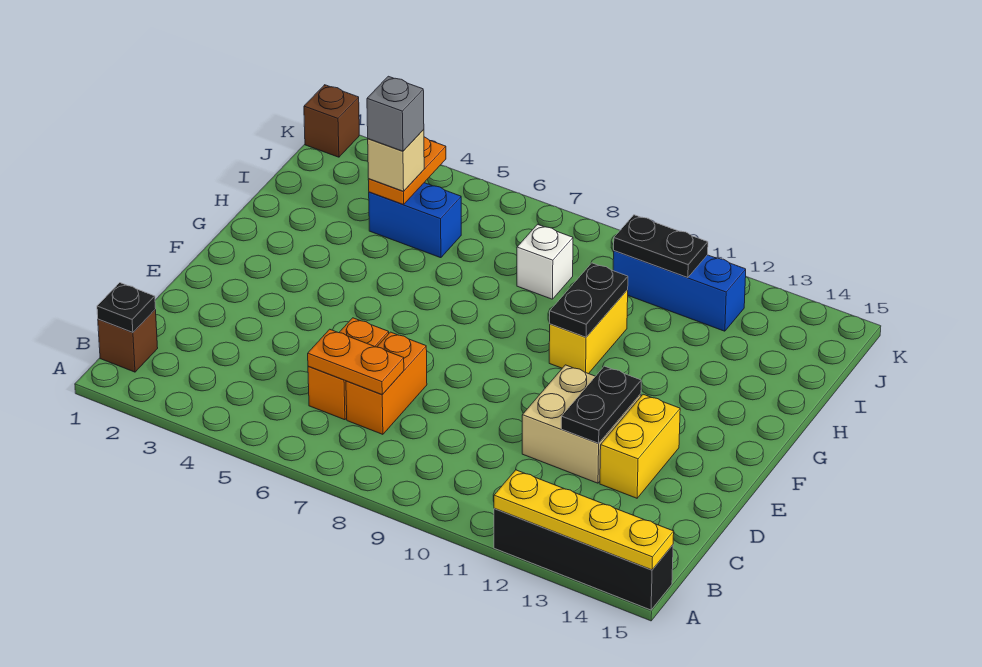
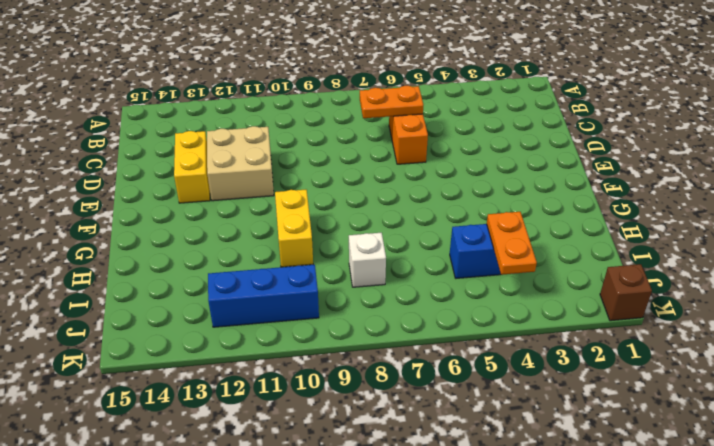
none -> black brick A12:A15 level 1
none -> brown brick B1 level 1
none -> orange brick C7:D7 level 1

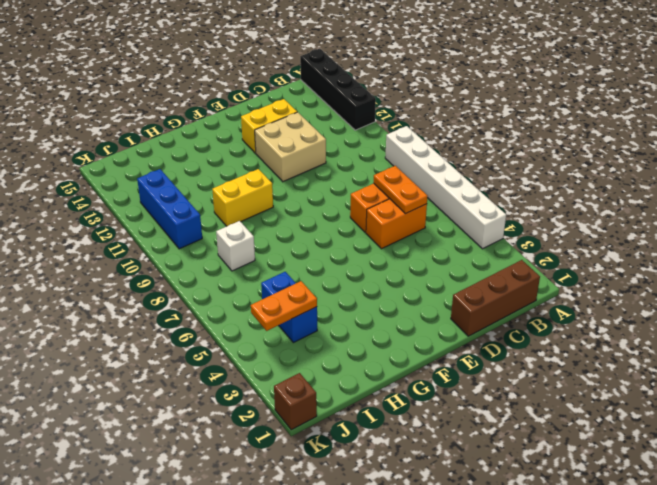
white brick A4:A9 level 1 -> none
brown brick B1:D1 level 1 -> brown brick B1 level 1
none -> yellow plate A12:A15 level 2
none -> black plate B1 level 2
none -> black plate D12:E12 level 2

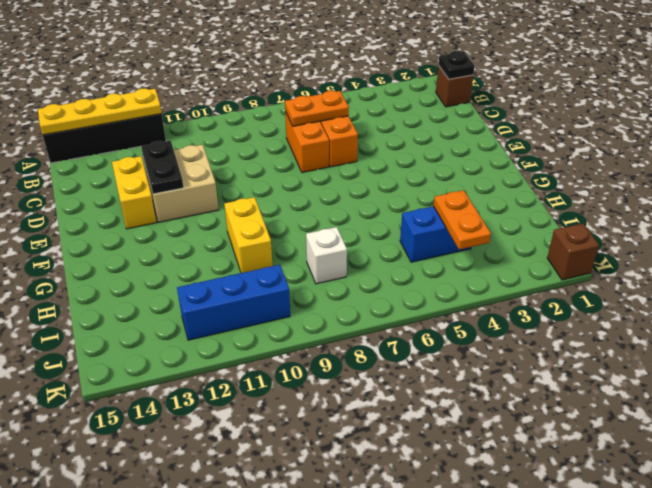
none -> black plate G10:H10 level 2
none -> black plate J10:J11 level 2
none -> tan brick I4 level 3

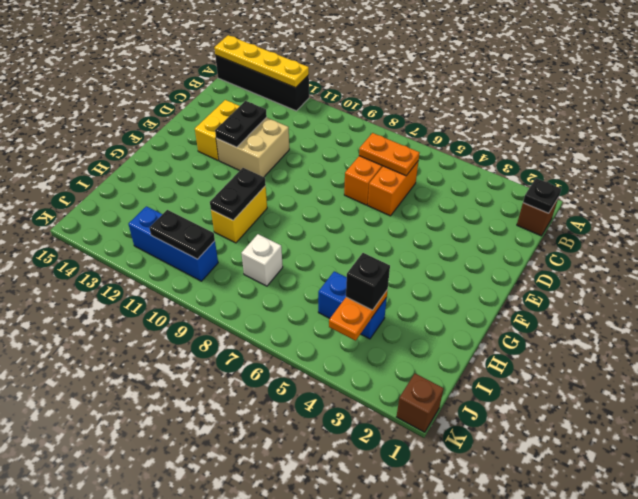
black brick I4 level 3 -> tan brick I4 level 3
none -> grey brick I4 level 4

